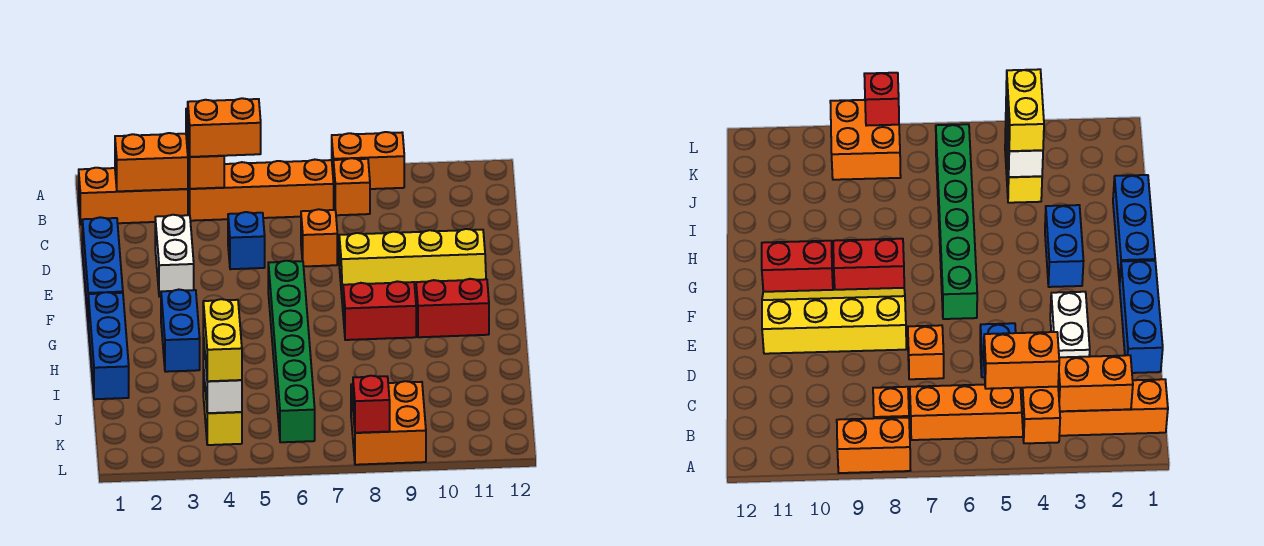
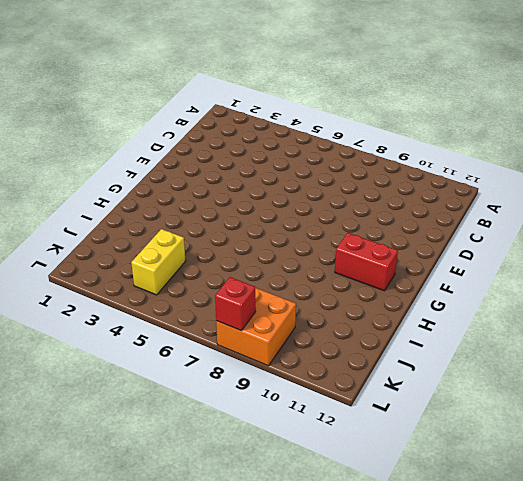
none -> orange brick A8:A9 level 1
none -> orange brick B1:B3 level 1
none -> orange brick B4:B7 level 1

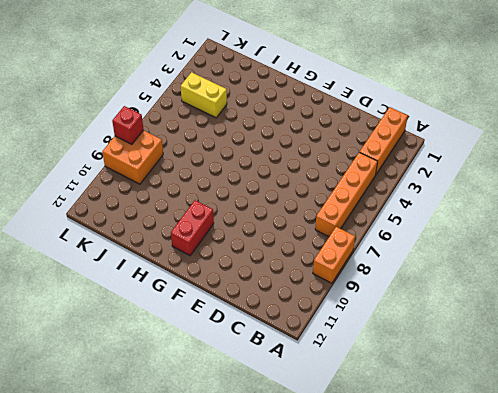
none -> orange brick B8 level 1
none -> blue brick D1:F1 level 1
none -> white brick D3:E3 level 1

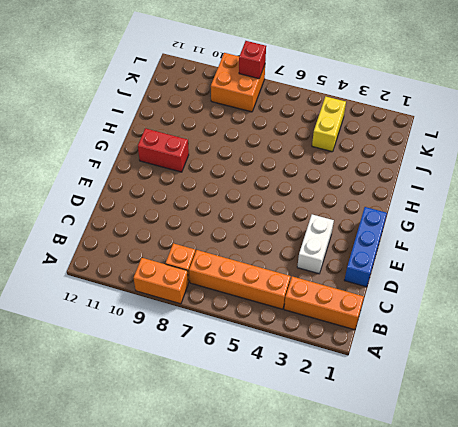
none -> blue brick D5 level 1
none -> orange brick D7 level 1
none -> yellow slope E8:F11 level 1 top E

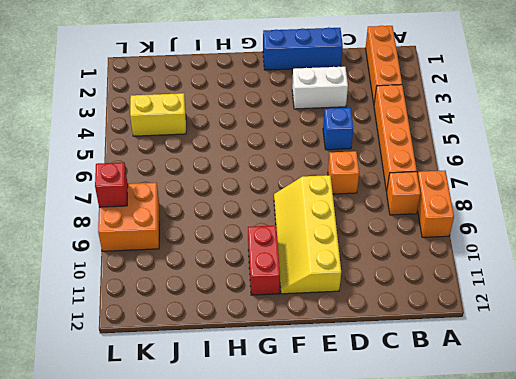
none -> green brick F6:K6 level 1
none -> blue brick G1:I1 level 1
none -> blue brick G3:H3 level 1

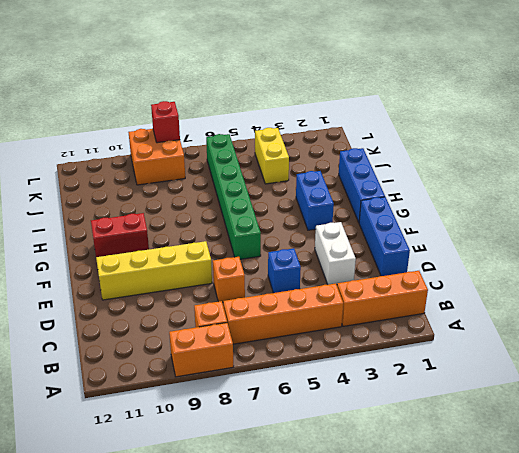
none -> red brick G8:G9 level 1
none -> orange brick A4:B4 level 2
none -> orange brick B2:B3 level 2

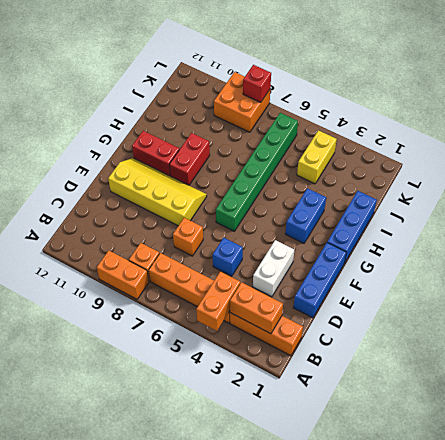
red brick G9:H9 level 1 -> red brick G8:G9 level 1
none -> white brick J4:K4 level 2
none -> orange brick B4:B5 level 3
none -> yellow brick J4:K4 level 3

